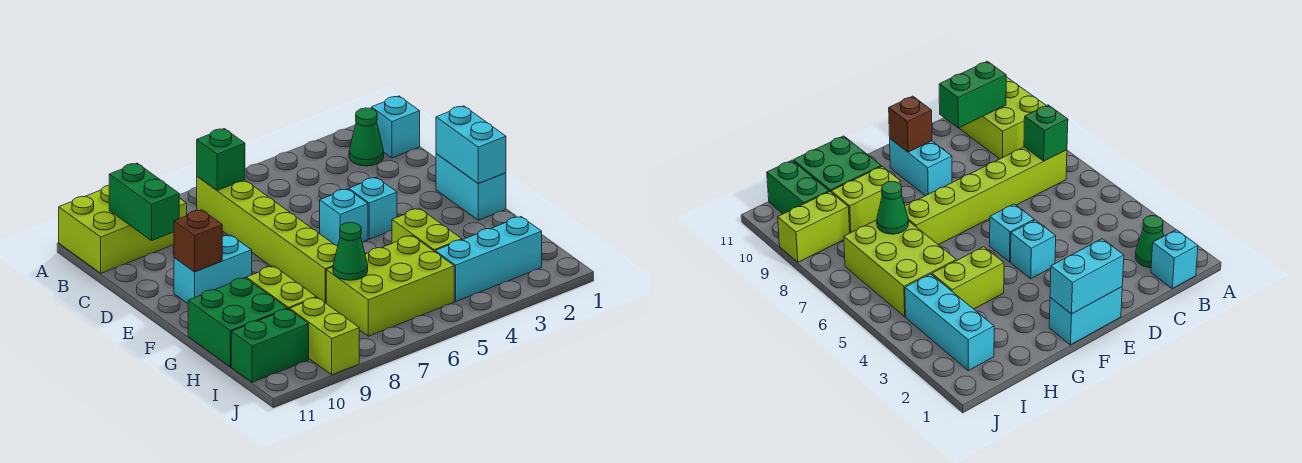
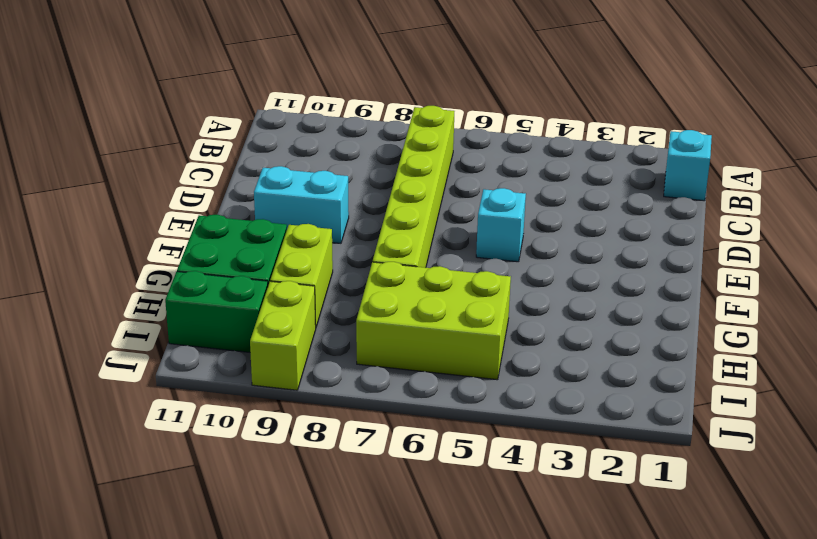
none -> lime brick A9:B11 level 1
none -> green cone B2 level 1
none -> cyan brick E1:F1 level 1

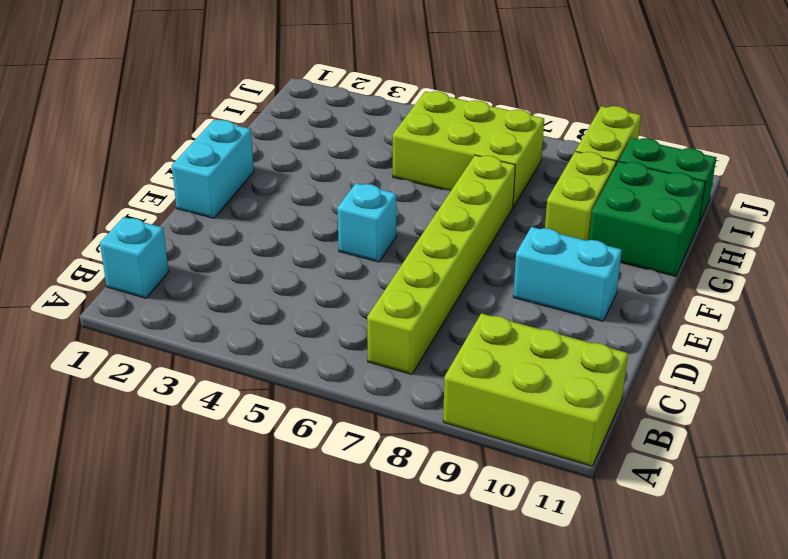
none -> green cone B2 level 1
none -> cyan brick E4 level 1
none -> lime brick G4:H4 level 1

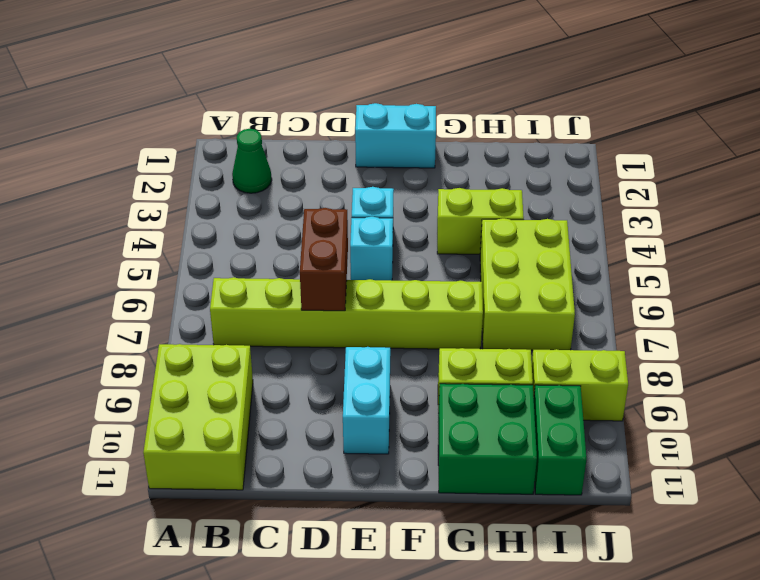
brown brick D6:D7 level 2 -> none
none -> cyan brick B1 level 1
none -> cyan brick I2:I4 level 1
none -> green brick B7 level 2

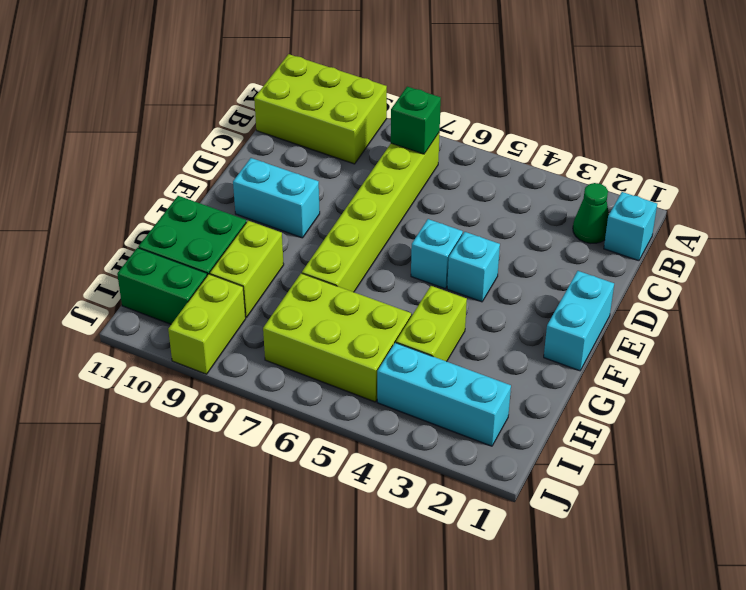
none -> green brick B10:C10 level 2
none -> cyan brick E1:F1 level 2
none -> brown brick E10 level 2

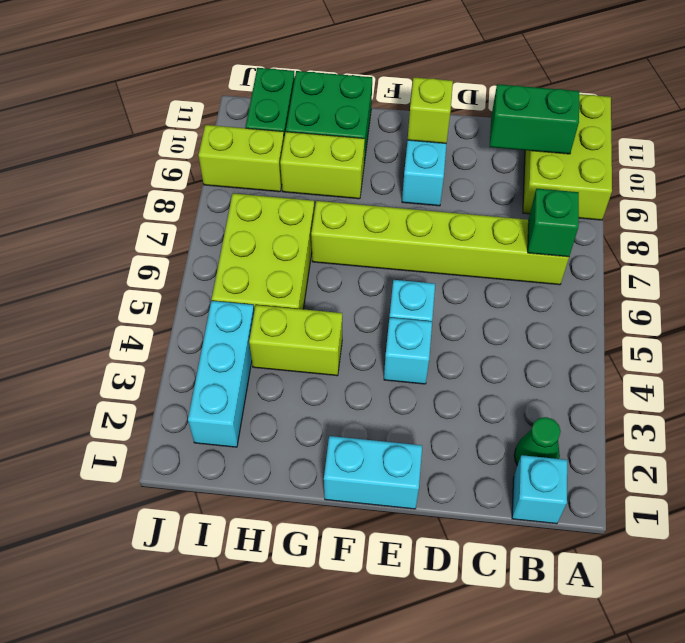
lime brick E10 level 2 -> brown brick E10 level 2
none -> cyan brick E1:F1 level 2
none -> green cone H7 level 2

